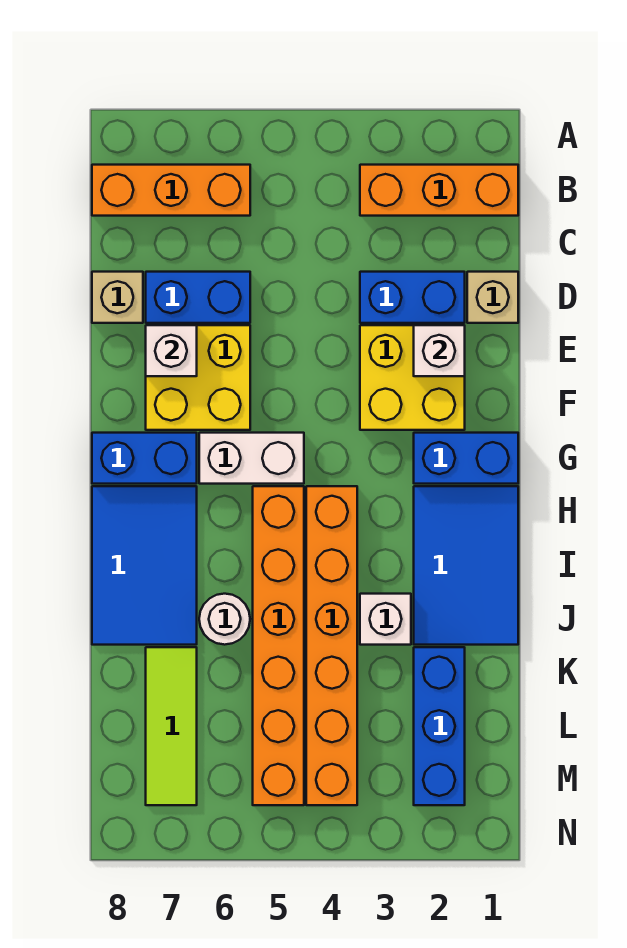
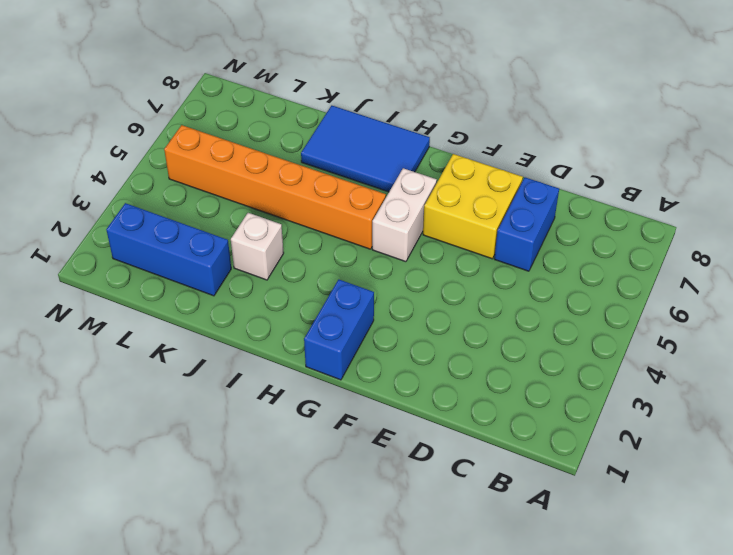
none -> orange brick B1:B3 level 1
none -> orange brick B6:B8 level 1
none -> tan brick D1 level 1

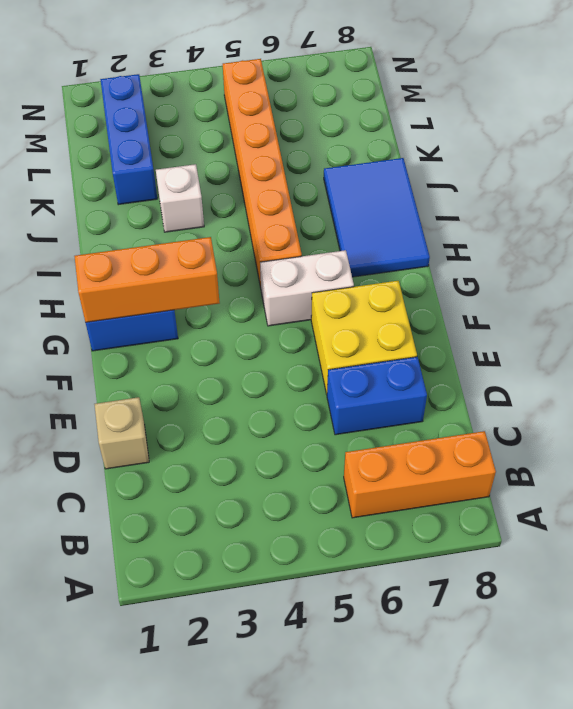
orange brick G1:G3 level 2 -> orange brick B1:B3 level 1
none -> blue brick D2:D3 level 1
none -> tan brick D8 level 1
none -> yellow brick E2:F3 level 1

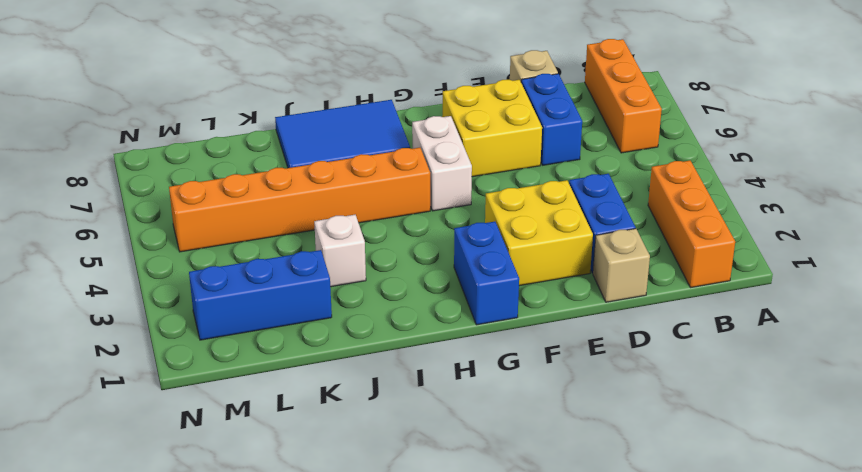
none -> blue brick G7:G8 level 1
none -> blue tile H1:J2 level 1
none -> orange brick H4:M4 level 1

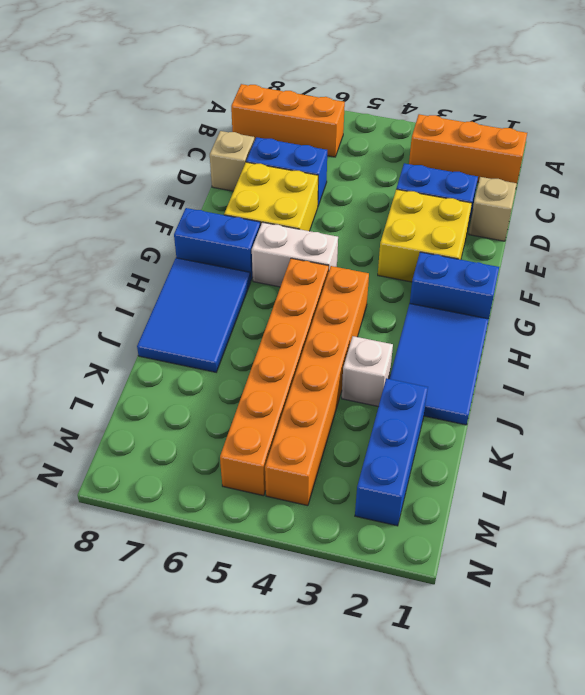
none -> white round brick J6 level 1
none -> lime tile K7:M7 level 1
none -> white brick E2 level 2

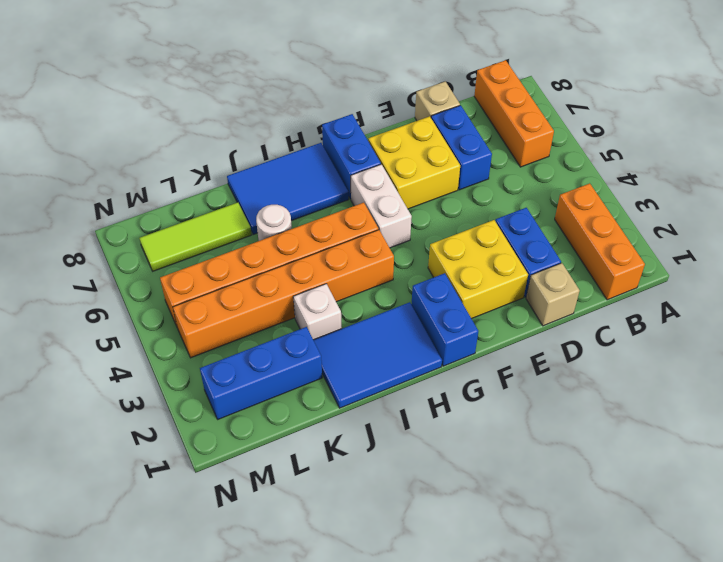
none -> white brick E2 level 2
none -> white brick E7 level 2

